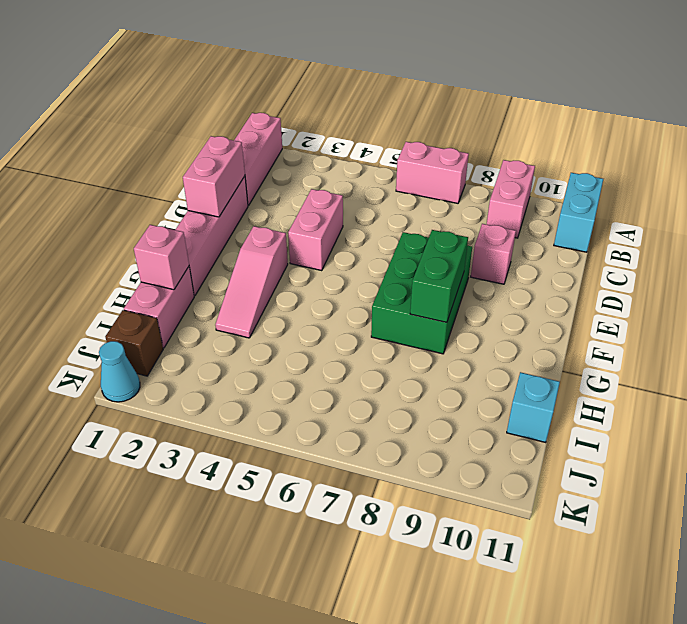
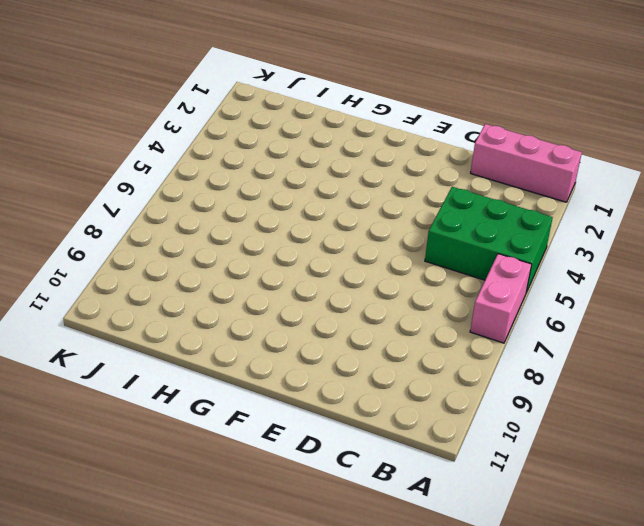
green brick A4:C5 level 1 -> green brick E7:G8 level 1
none -> pink brick A9:B9 level 1
none -> cyan brick A11:B11 level 1
none -> pink brick D1:G1 level 1

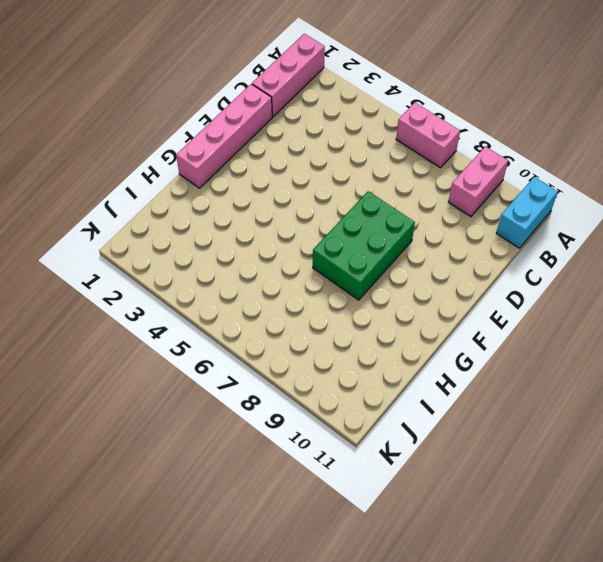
none -> pink brick D4:E4 level 1
none -> pink brick D9 level 1
none -> pink slope F3:H3 level 1 top F

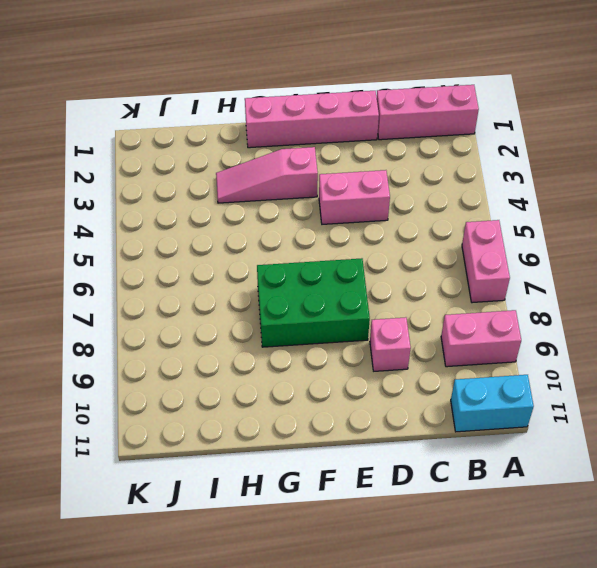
none -> pink brick H1:I1 level 1
none -> cyan brick I11 level 1
none -> brown brick J1 level 1

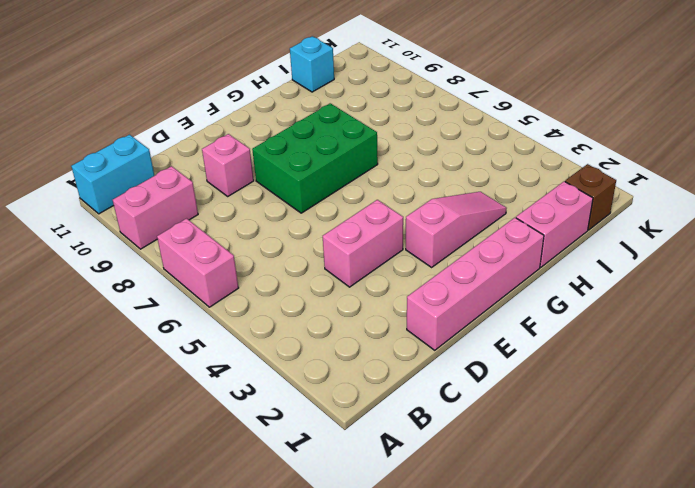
none -> pink brick A1:C1 level 1
none -> cyan cone K1 level 1
none -> pink brick D1:E1 level 2

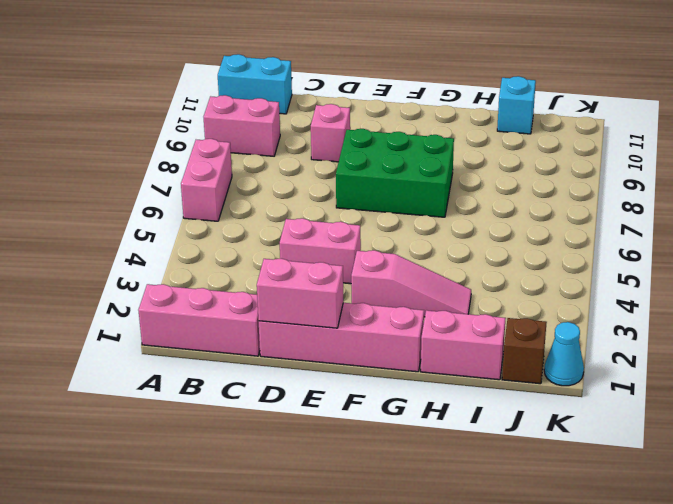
none -> green brick F8:G8 level 2
none -> pink brick H1 level 2

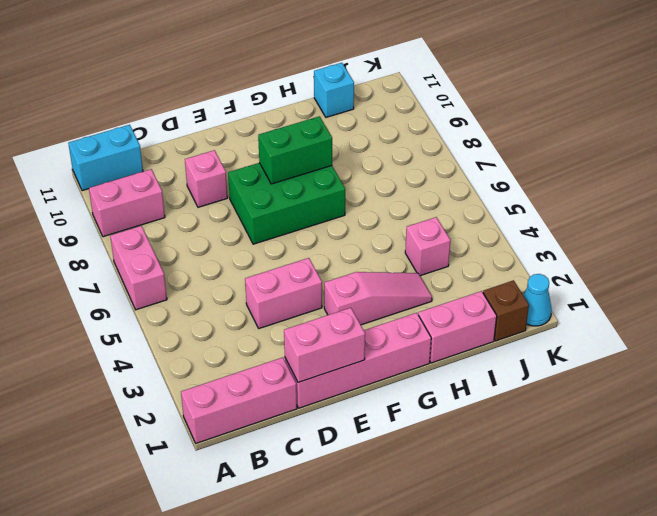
pink brick I4 level 1 -> pink brick H1 level 2

